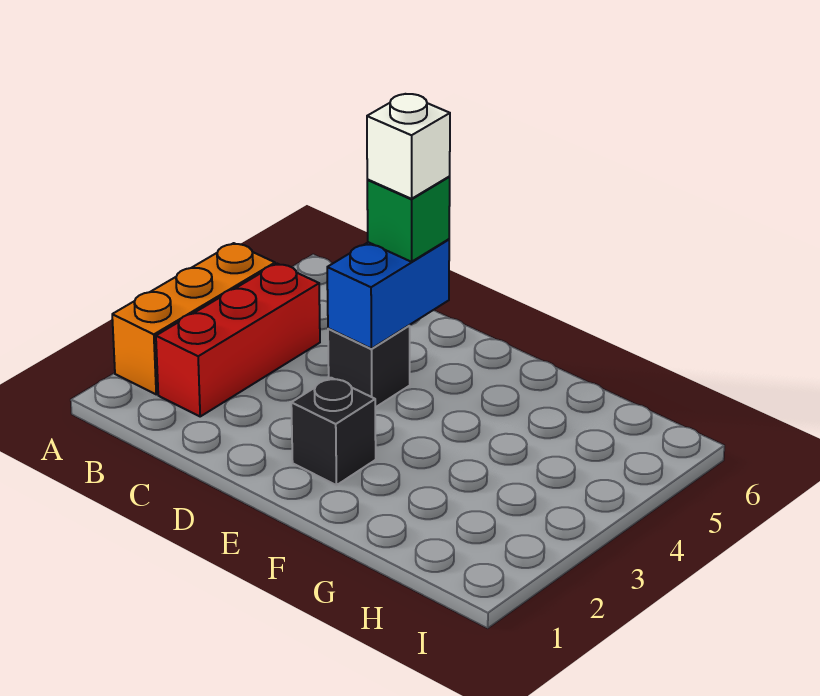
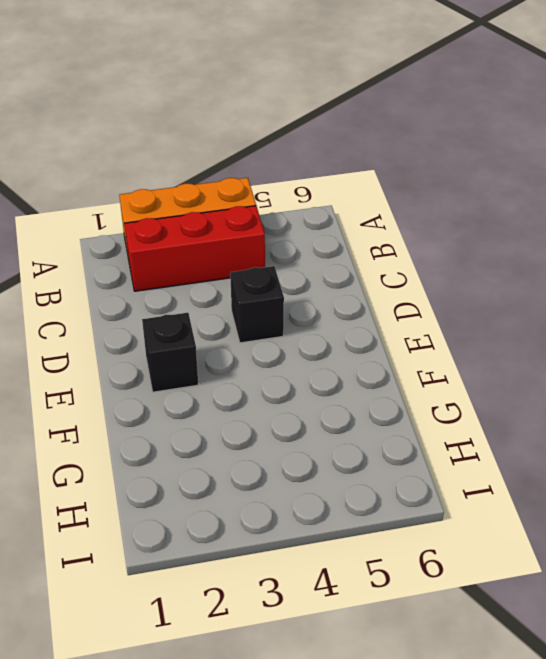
none -> blue brick D4:D5 level 2
none -> green brick D5 level 3

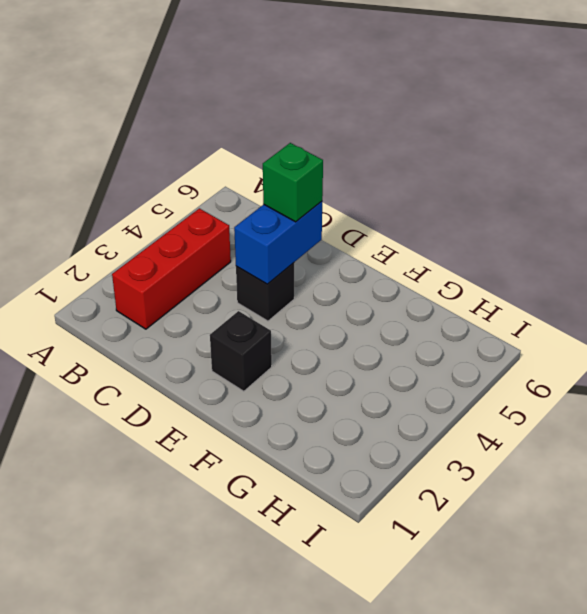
none -> orange brick A2:A4 level 1
none -> white brick D5 level 4

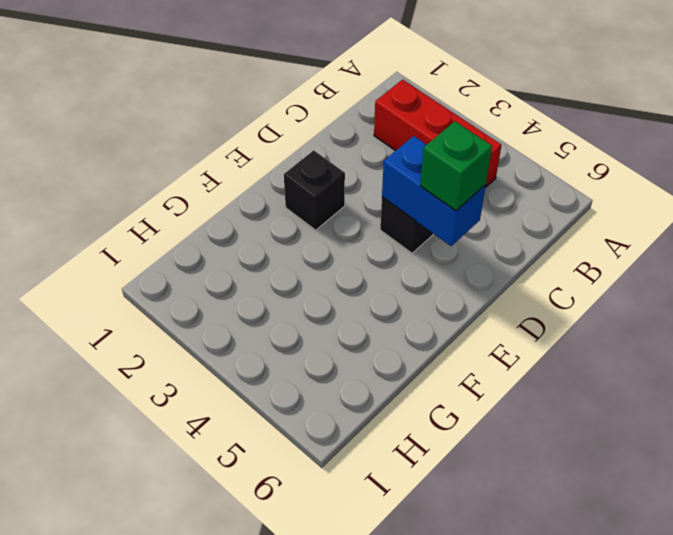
none -> orange brick A2:A4 level 1
none -> white brick D5 level 4

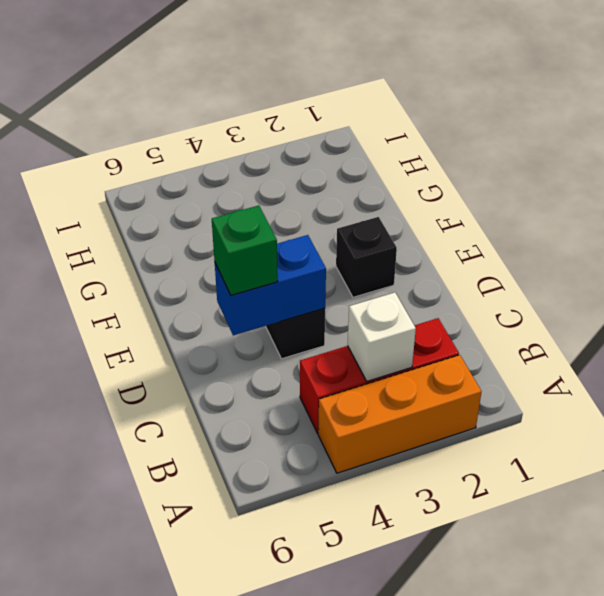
white brick B3 level 2 -> white brick D5 level 4

